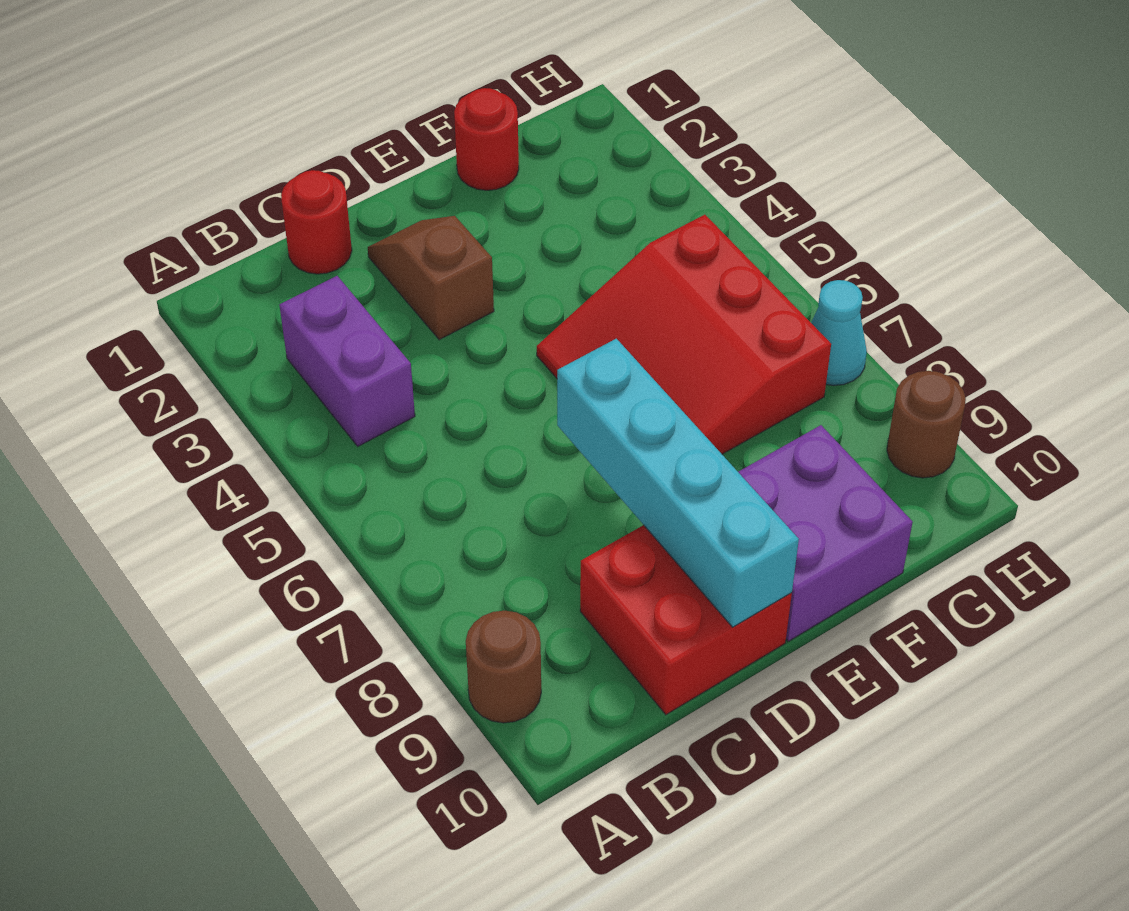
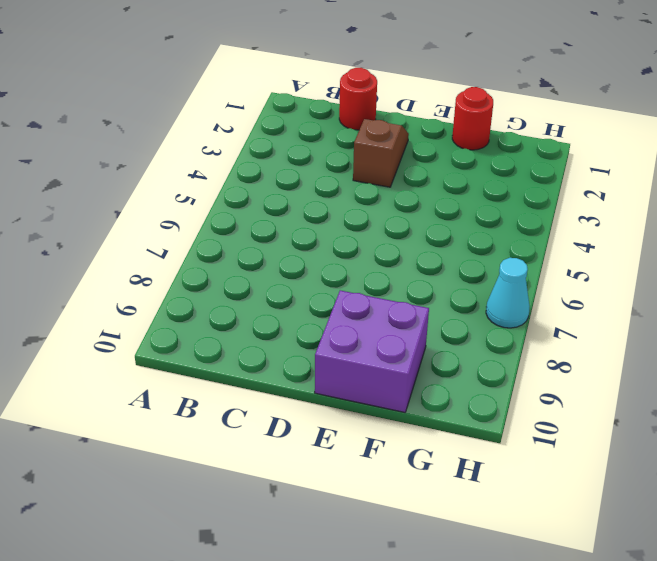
none -> brown round brick A9 level 1
none -> purple brick B3:B4 level 1

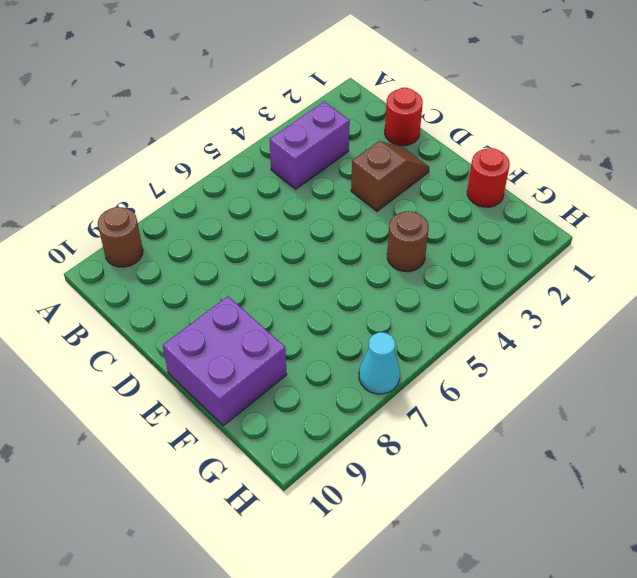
brown round brick F4 level 1 -> brown round brick H9 level 1
none -> red brick C9:D10 level 1
none -> red slope E5:G7 level 1 top G

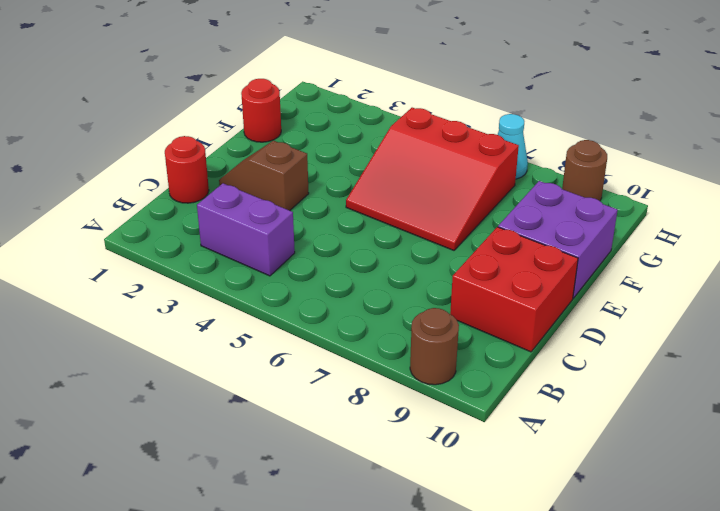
none -> cyan brick D7:D10 level 2

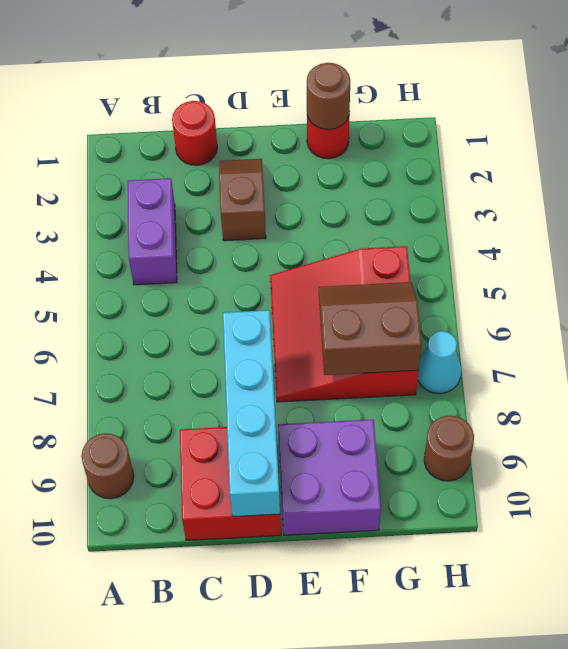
brown round brick F1 level 2 -> none
brown slope F6:G7 level 2 top 7 -> none

